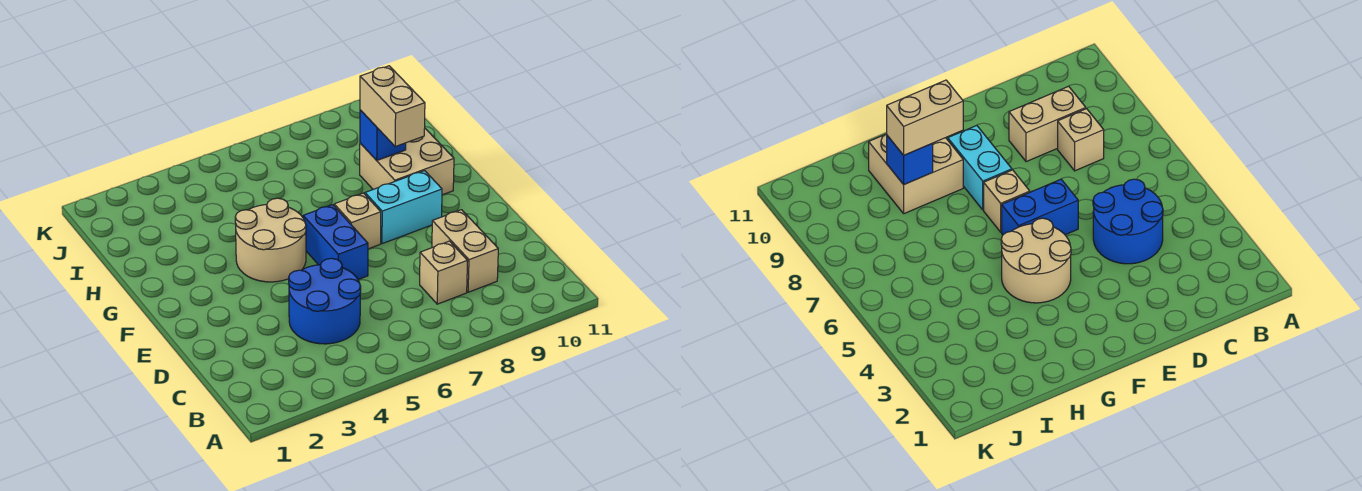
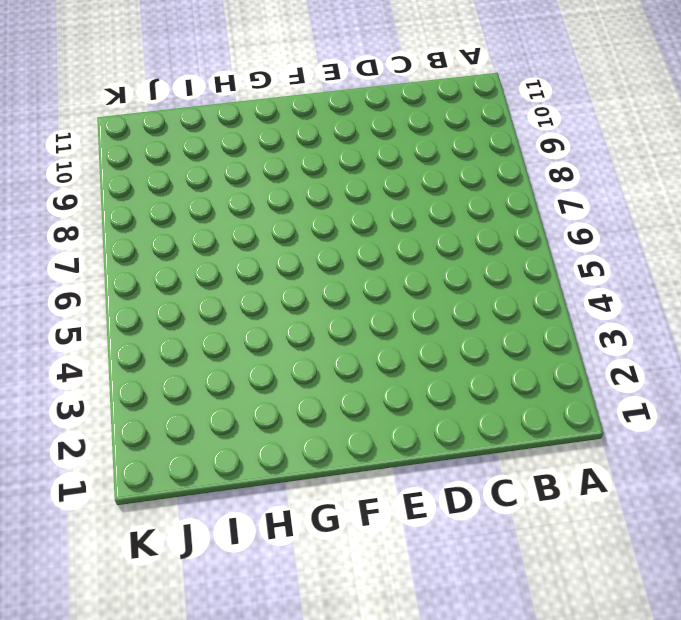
none -> blue round brick C4:D5 level 1
none -> tan brick C8 level 1

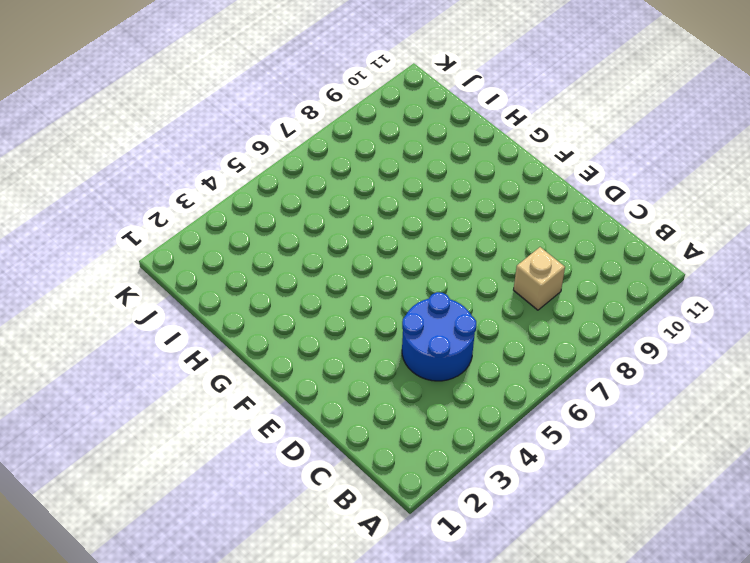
none -> tan brick C9:D9 level 1
none -> blue brick E6:F6 level 1

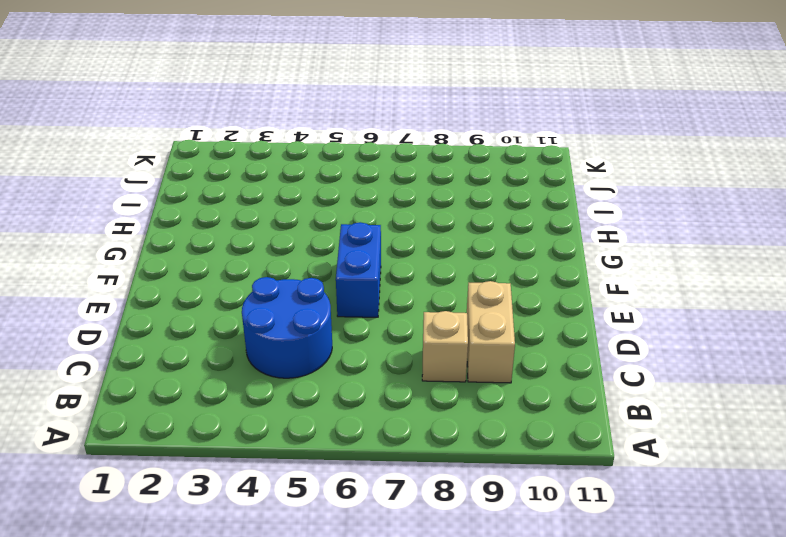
none -> tan round brick F4:G5 level 1
none -> tan brick F7 level 1

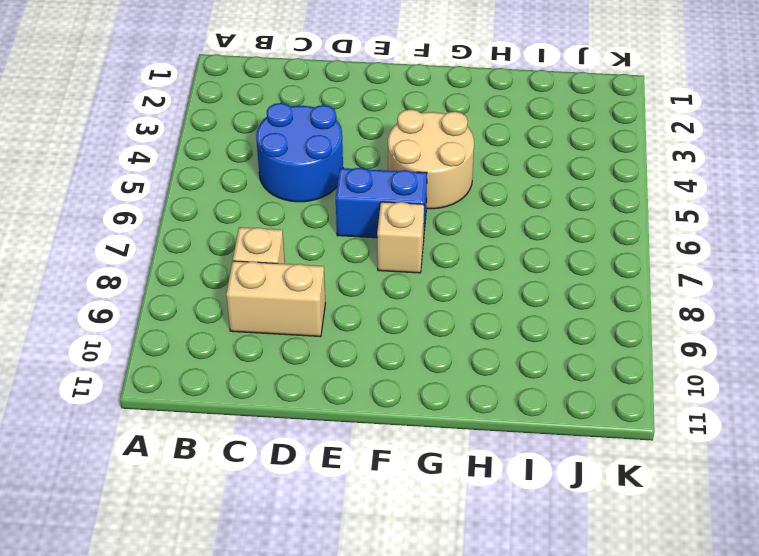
none -> cyan brick F8:F9 level 1
none -> tan brick G9:H10 level 1

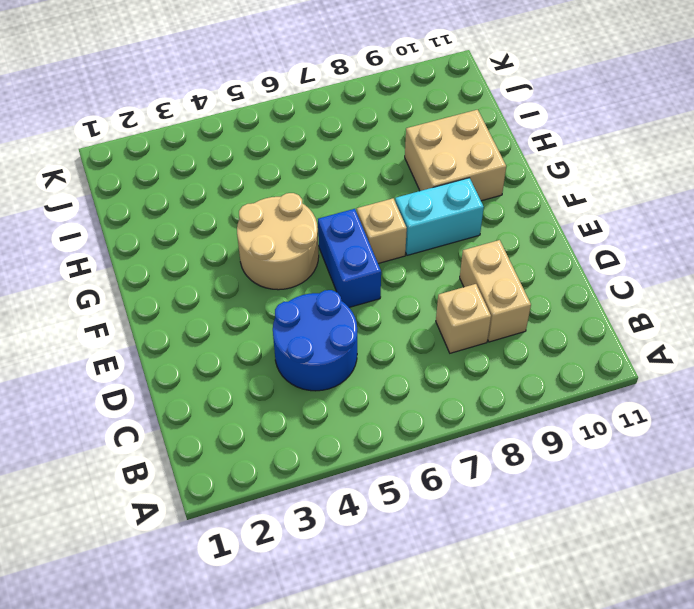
none -> blue brick H9 level 2
none -> tan brick G9:H9 level 3

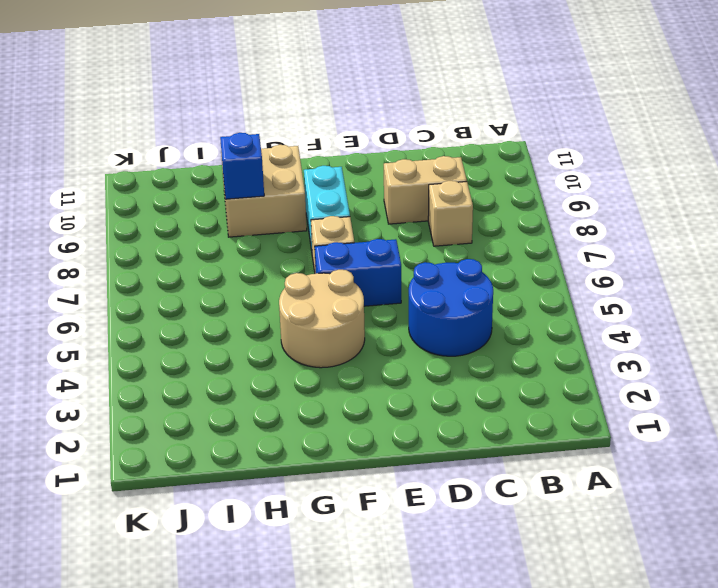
none -> tan brick G9:H9 level 3

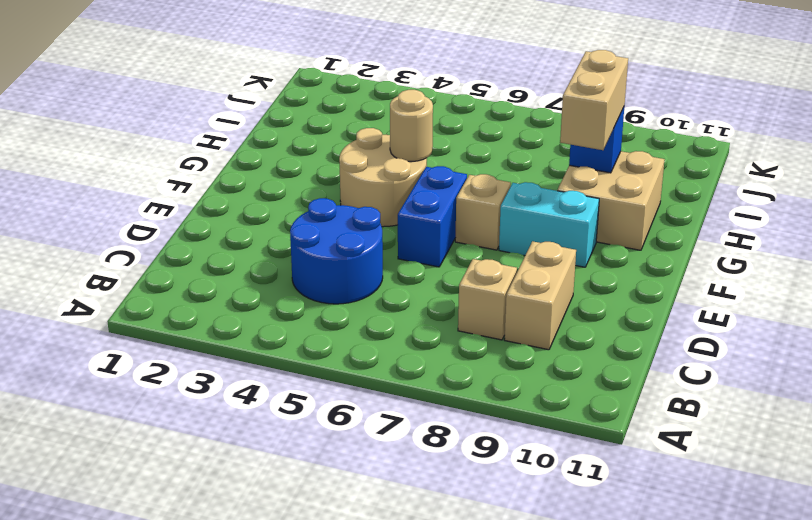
tan round brick G5 level 2 -> none

